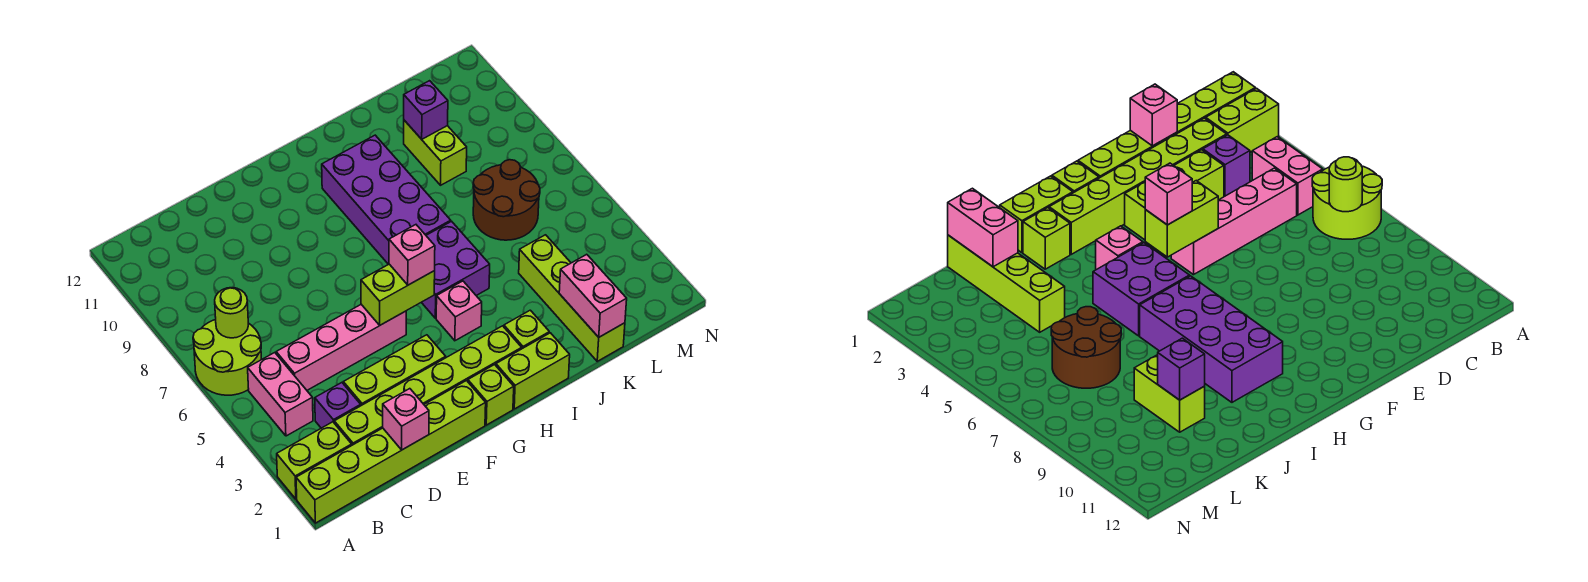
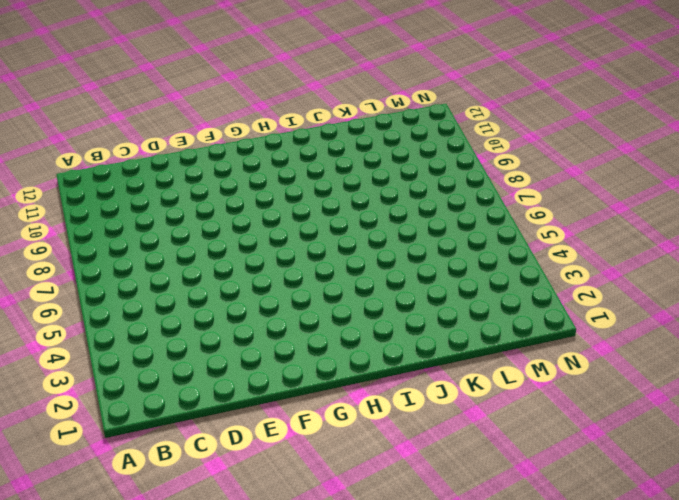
none -> lime brick A1:F1 level 1
none -> lime brick A2:B2 level 1
none -> lime round brick A6:B7 level 1

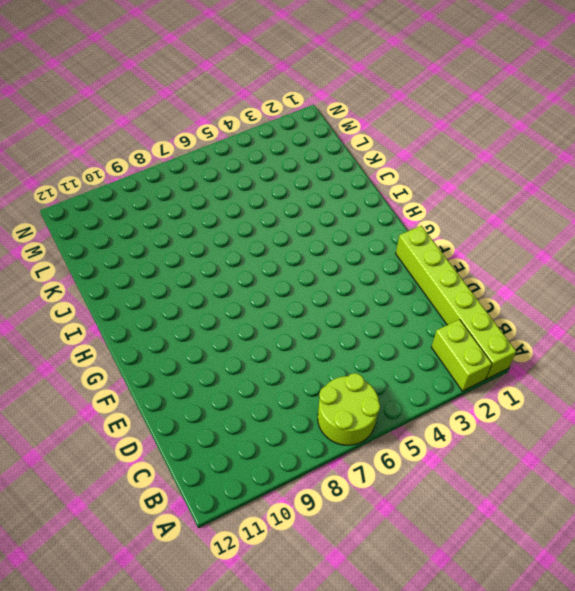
none -> pink brick B4:B5 level 1
none -> lime brick C2:H2 level 1
none -> purple brick C3 level 1

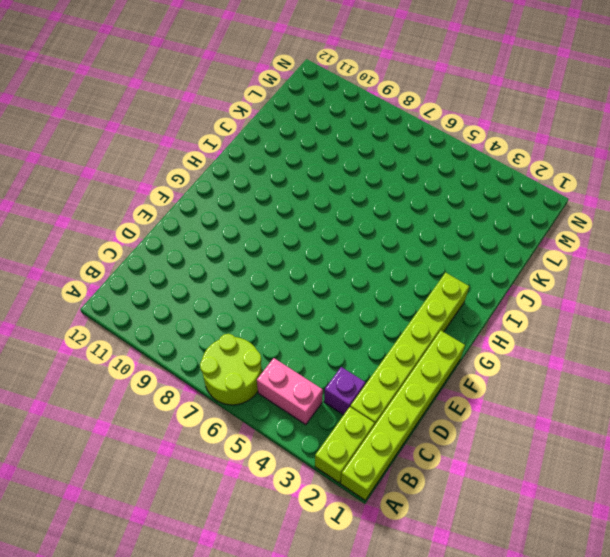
none -> pink brick C5:F5 level 1
none -> lime brick D3:F3 level 1
none -> lime brick G1 level 1

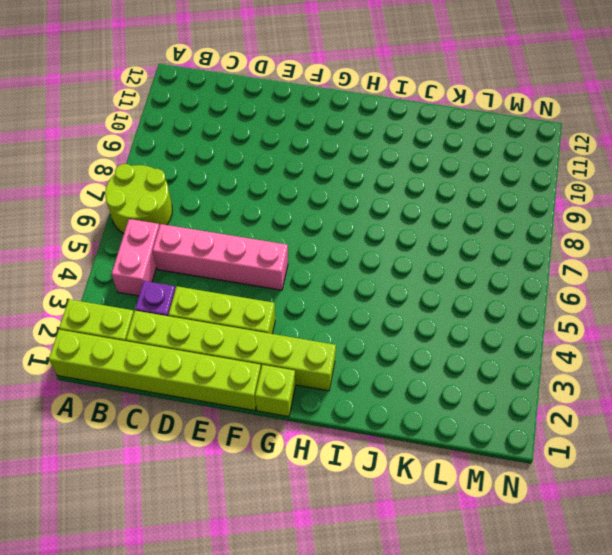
none -> lime brick H1:I1 level 1
none -> pink brick H4 level 1
none -> purple brick H5:I6 level 1

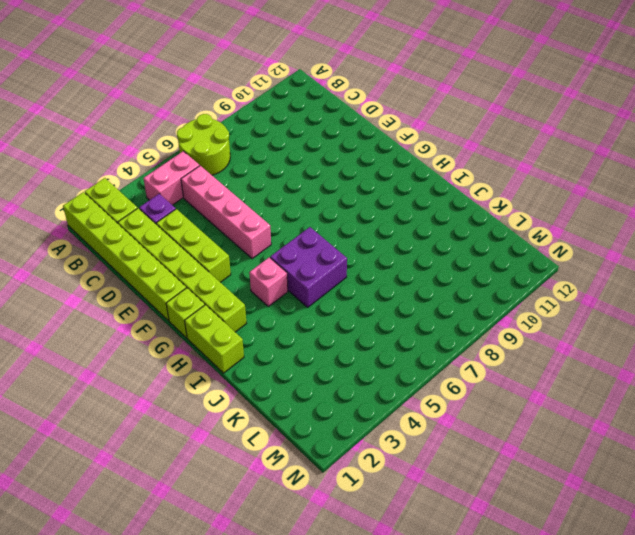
none -> purple brick H7:I10 level 1
none -> lime brick I2 level 1
none -> lime brick K1:K4 level 1

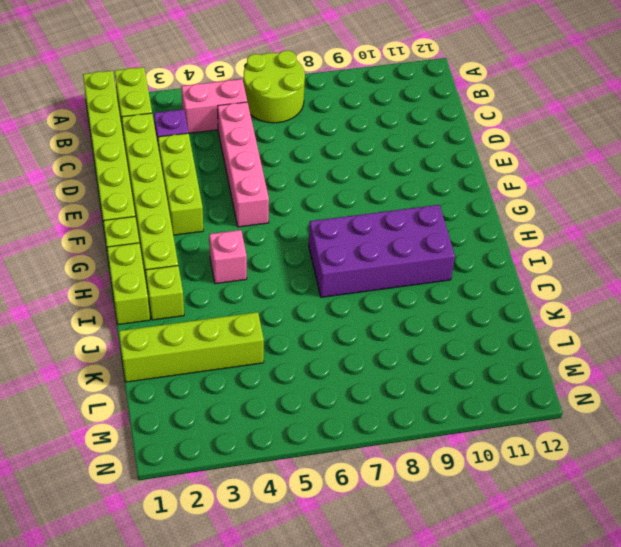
none -> purple brick H5:I6 level 1
none -> brown round brick K6:L7 level 1
none -> lime brick K9:K10 level 1

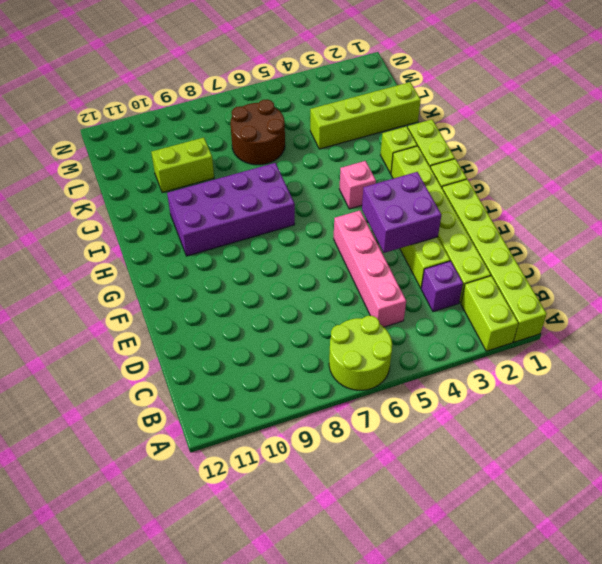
purple brick E3:F4 level 2 -> purple brick H5:I6 level 1
none -> pink brick B4:B5 level 1
none -> lime round brick B7 level 2
none -> pink brick D1 level 2

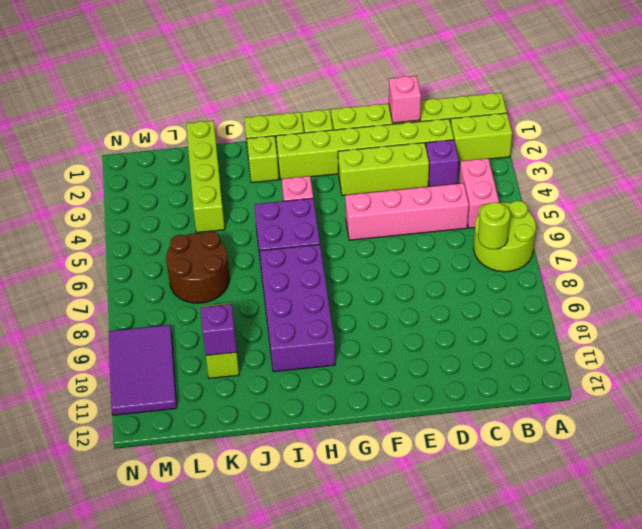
purple tile M9:N11 level 1 -> none
none -> lime brick F5:G5 level 2
none -> pink brick K1:K2 level 2
none -> pink brick G5 level 3

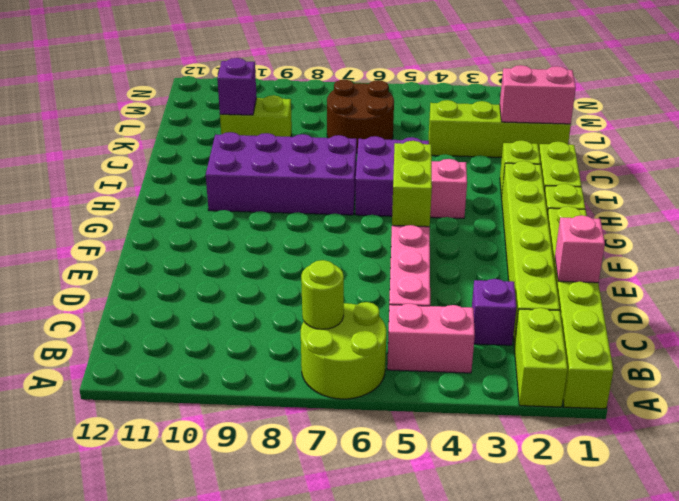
none -> lime brick D3:F3 level 1
none -> pink brick G5 level 3

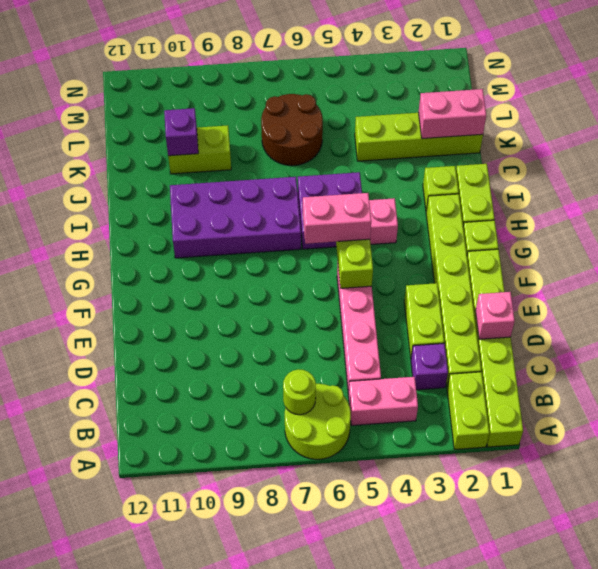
lime brick D3:E3 level 1 -> lime brick D3:F3 level 1
pink brick G5:G6 level 3 -> pink brick G5 level 3

